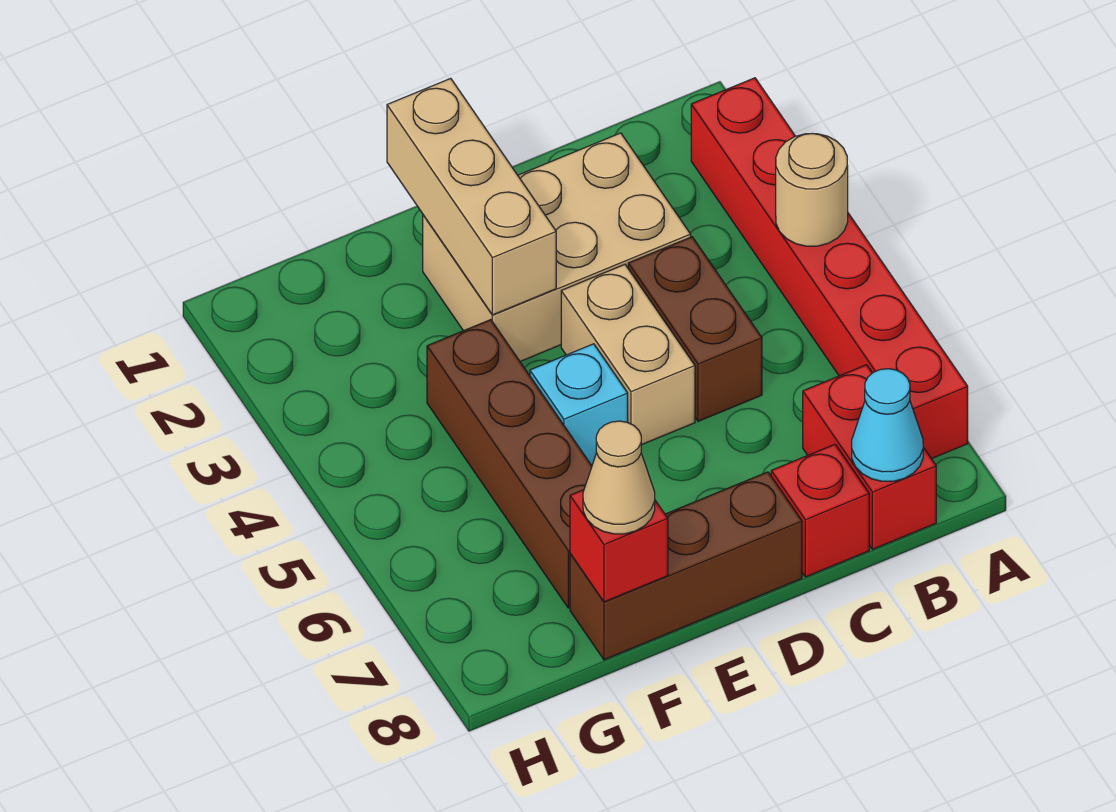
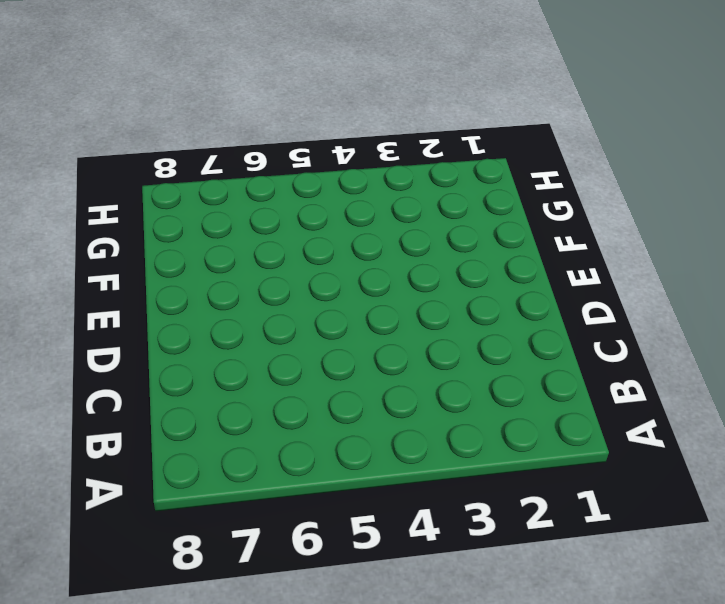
none -> red brick A2:A7 level 1
none -> red brick B7:B8 level 1
none -> tan brick C2:E3 level 1

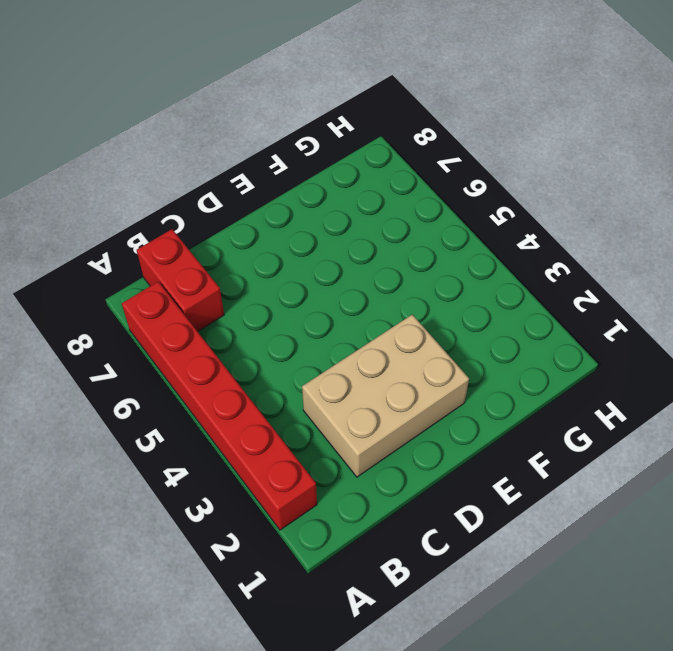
none -> brown brick C4:C5 level 1
none -> red brick C8 level 1
none -> tan brick D4:D5 level 1

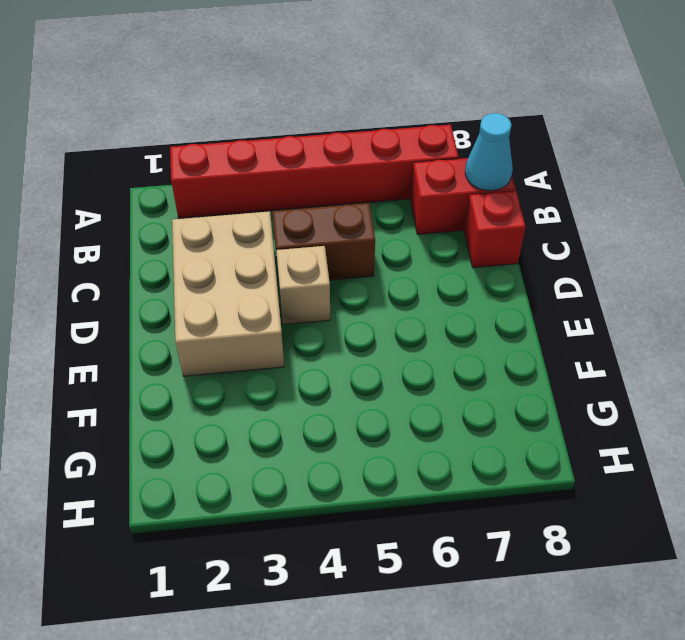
tan brick D4 level 1 -> tan brick D4:D5 level 1
none -> brown brick D8:F8 level 1
none -> cyan brick E5 level 1
none -> brown brick F4:F7 level 1

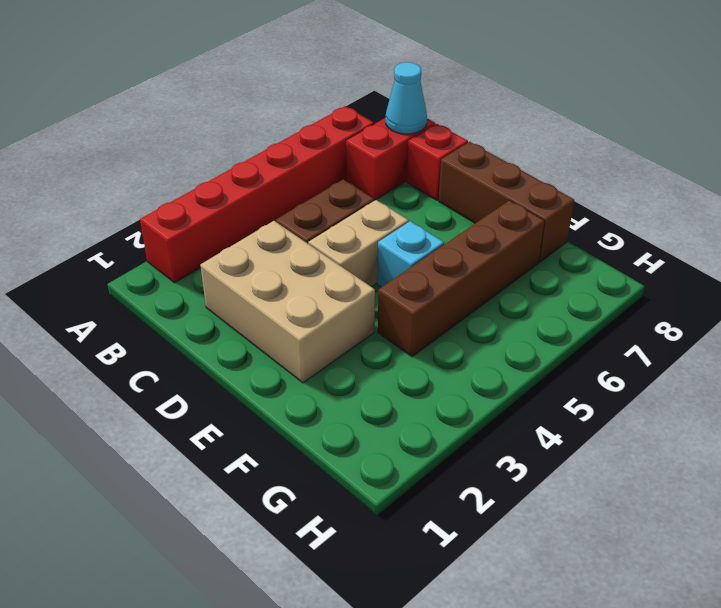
none -> tan round brick A4 level 2
none -> tan brick E1:E3 level 2
none -> red brick F8 level 2

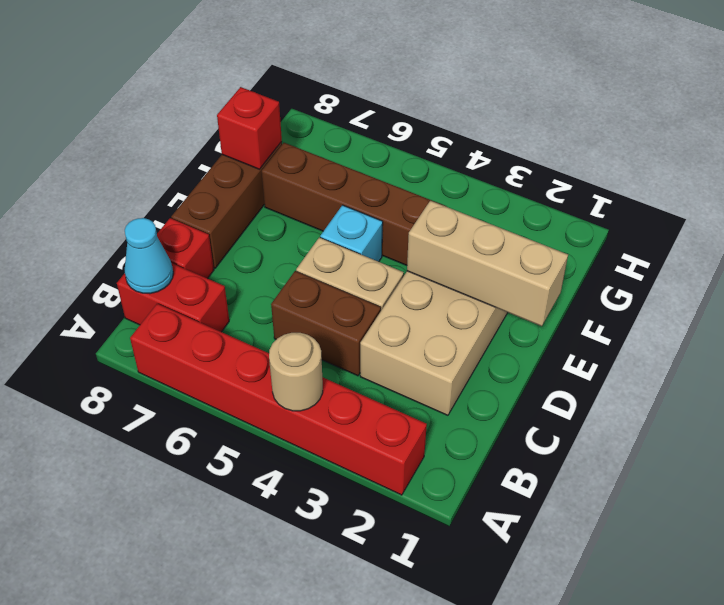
none -> tan cone F8 level 3

